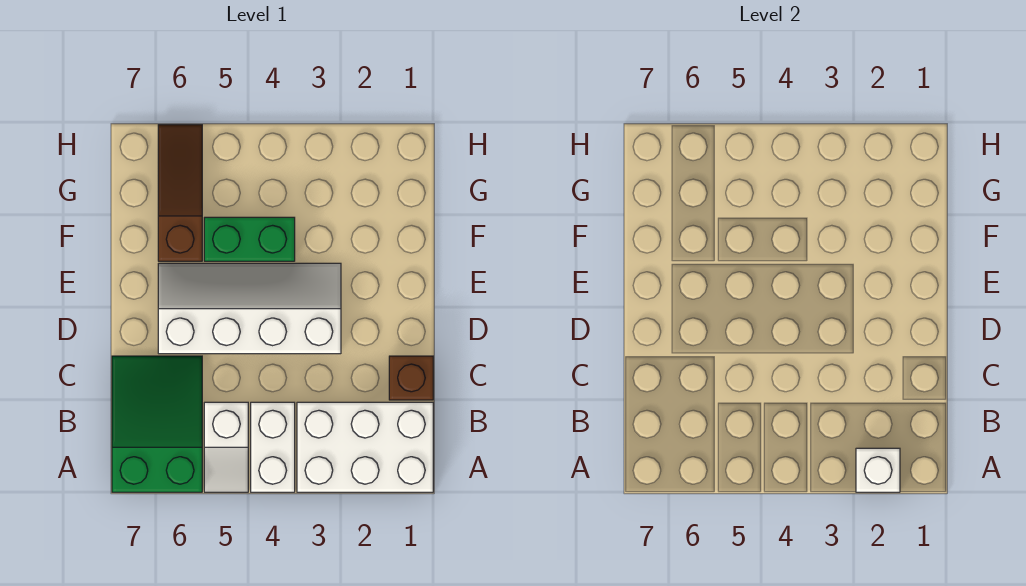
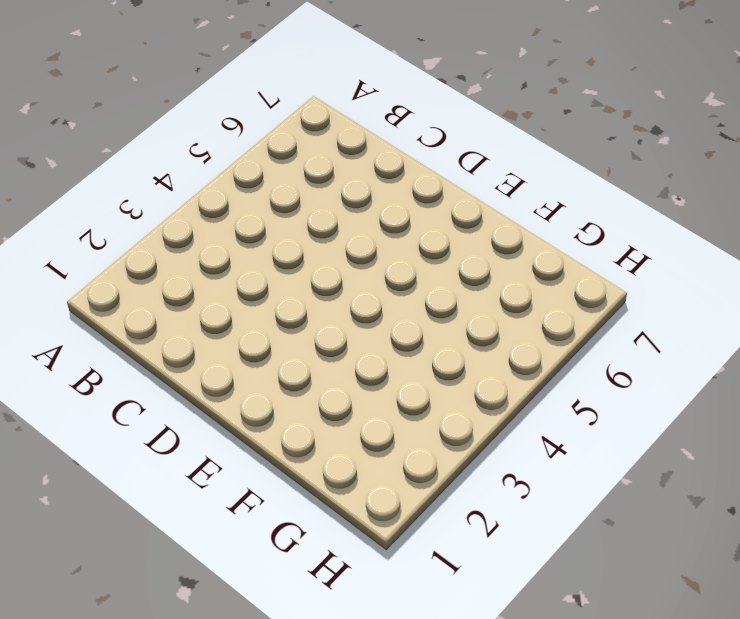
none -> white brick A1:B3 level 1
none -> white brick A4:B4 level 1

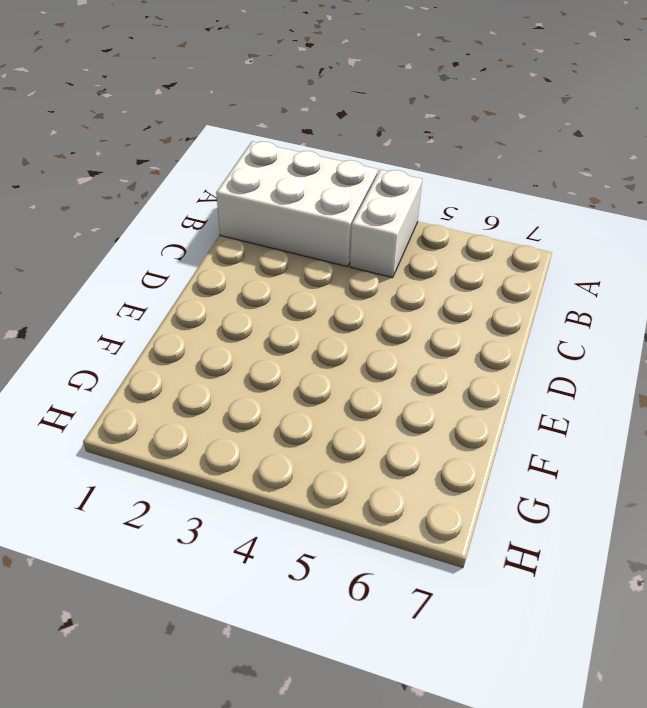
none -> white slope A5:B5 level 1 top B
none -> green slope A6:C7 level 1 top A

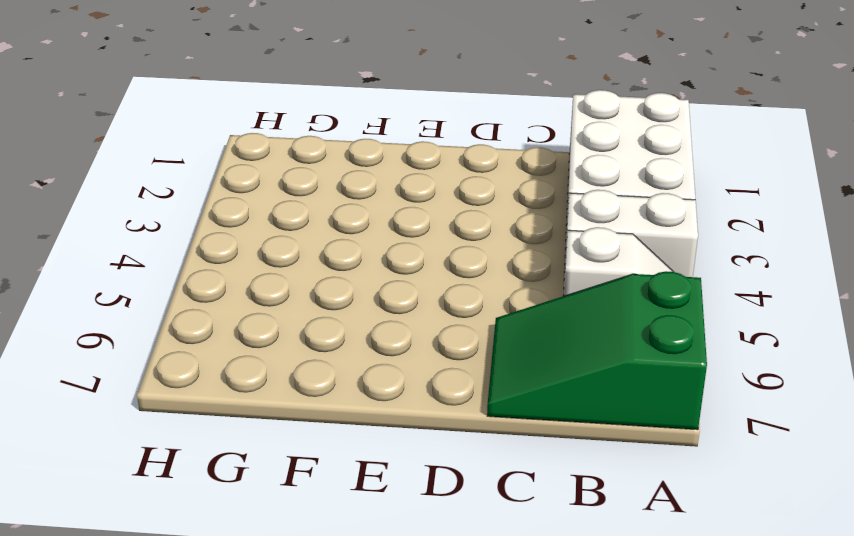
none -> brown brick C1 level 1
none -> white slope D3:E6 level 1 top D

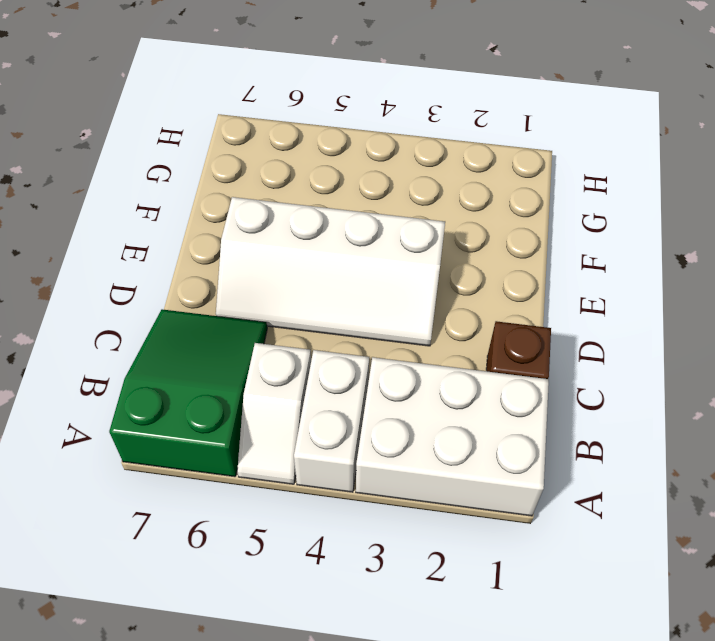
white slope D3:E6 level 1 top E -> white slope D3:E6 level 1 top D
none -> green brick F4:F5 level 1
none -> brown slope F6:H6 level 1 top F

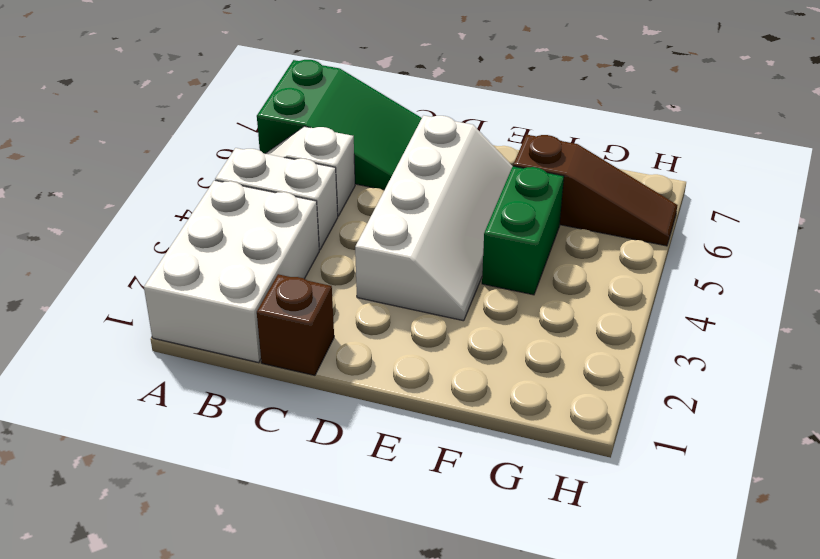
none -> white brick A2 level 2

